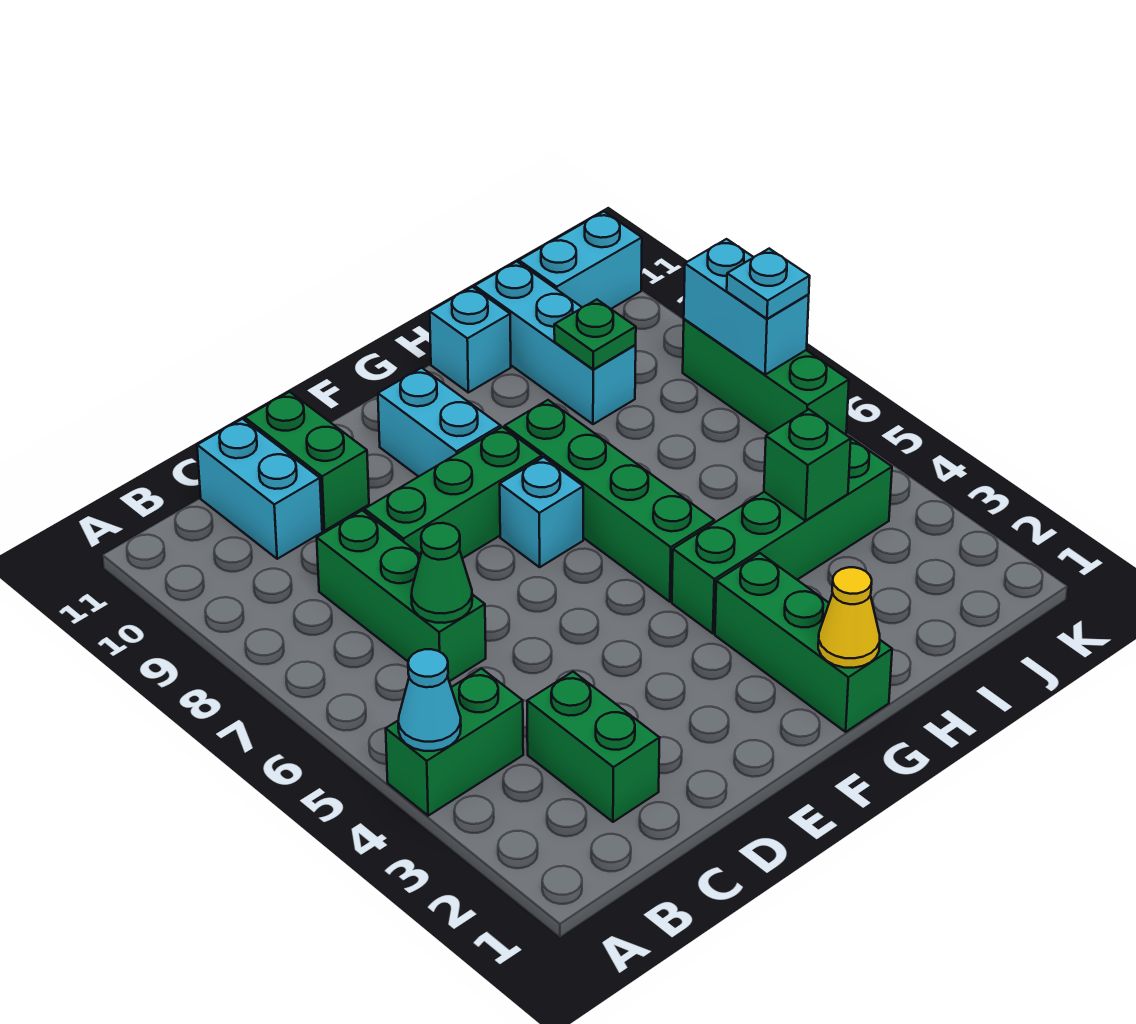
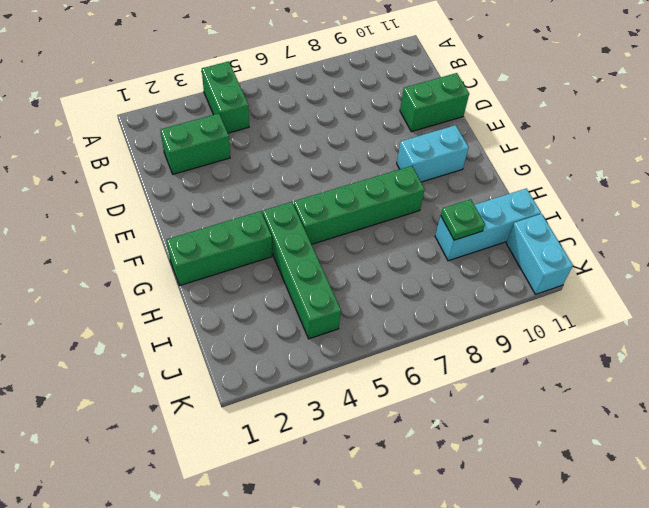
none -> green brick C6:C8 level 1
none -> cyan brick C10:C11 level 1
none -> green brick D8:F8 level 1

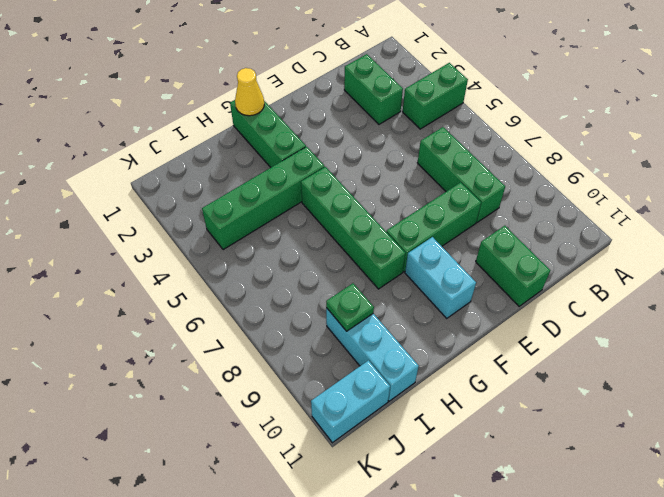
none -> cyan brick C10:C11 level 1
none -> cyan brick F7 level 1
none -> cyan brick H11 level 1

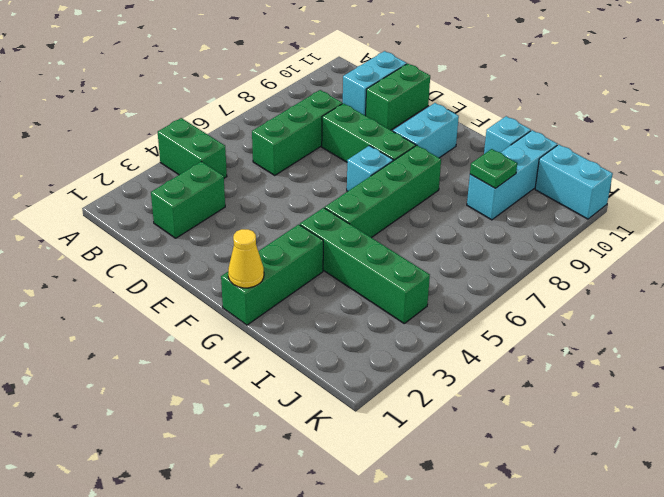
none -> green brick K6:K8 level 1
none -> cyan cone A4 level 2
none -> green cone C6 level 2

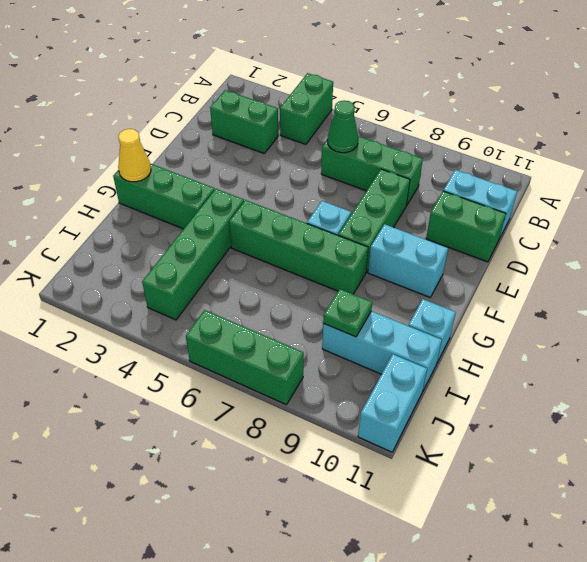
none -> cyan cone A4 level 2
none -> green brick I4 level 2
none -> cyan brick K7:K8 level 2

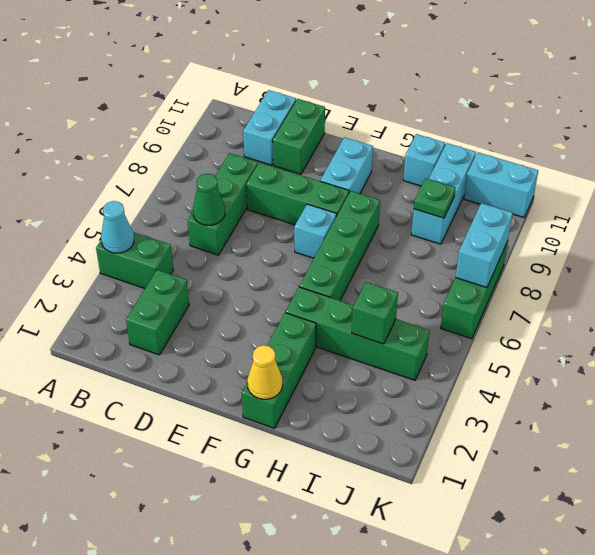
none -> cyan plate K7 level 3

